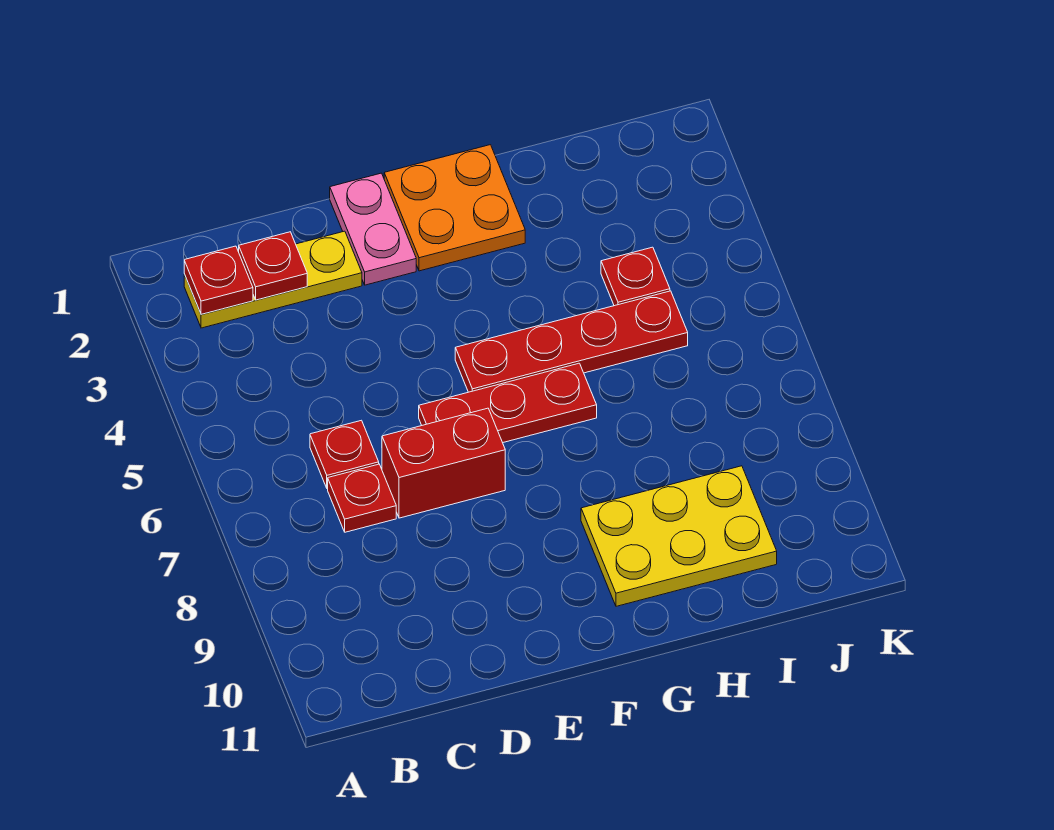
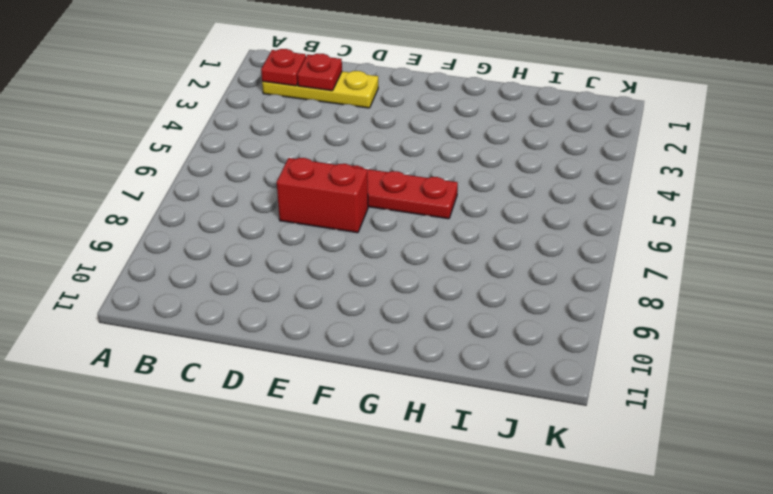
none -> red plate C6 level 1
none -> red plate C7 level 1
none -> pink plate E1:E2 level 1

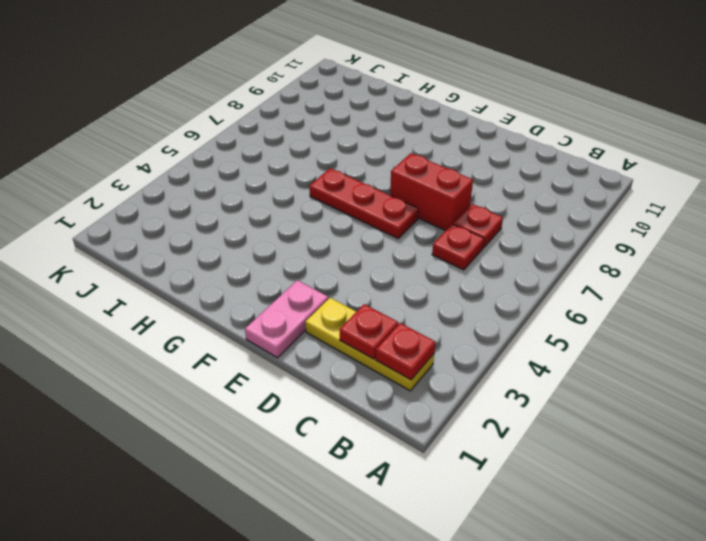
none -> orange plate F1:G2 level 1
none -> red plate F5:I5 level 1
none -> yellow plate G9:I10 level 1

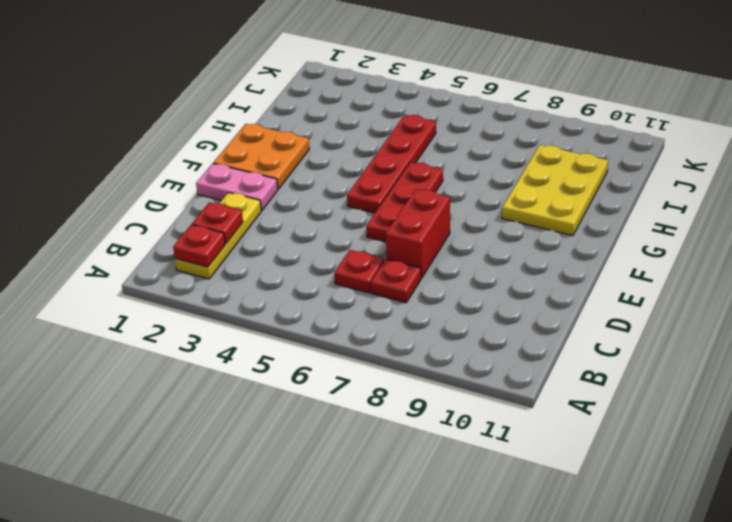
none -> red plate I4 level 1

